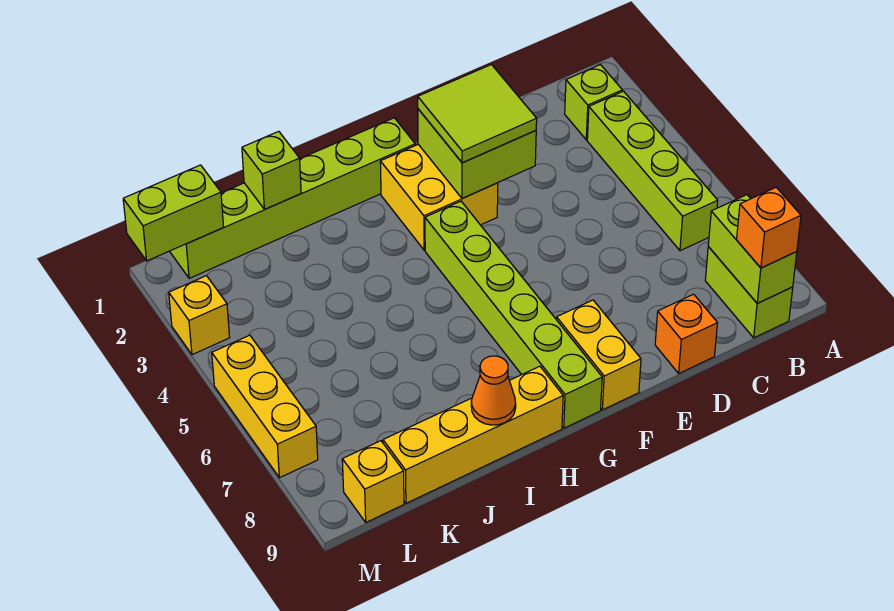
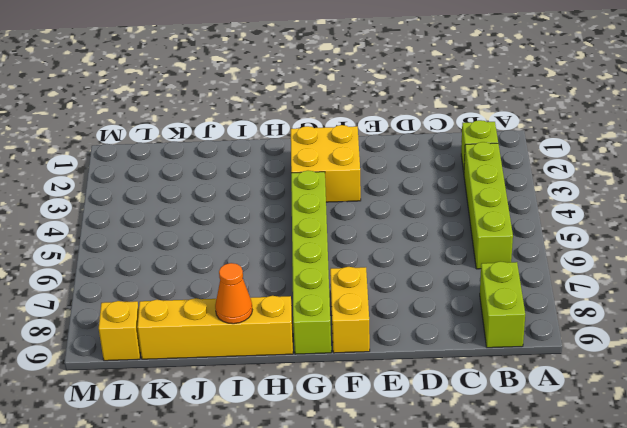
none -> orange brick D9 level 1
none -> lime brick G1:L1 level 1
none -> yellow brick M3 level 1

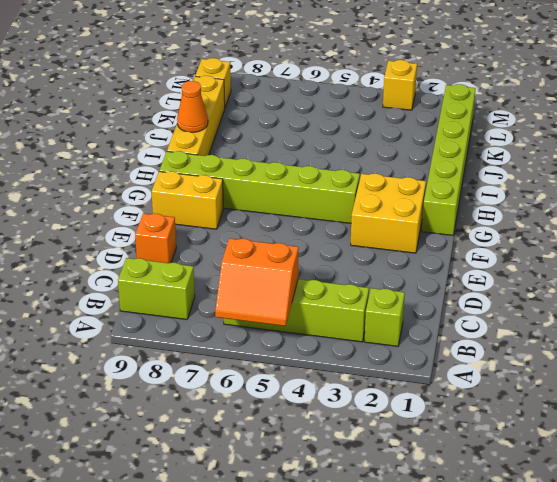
orange slope A5:B6 level 2 top B -> none
none -> yellow brick M5:M7 level 1
none -> lime brick B8:B9 level 2
none -> lime brick E2:F3 level 2

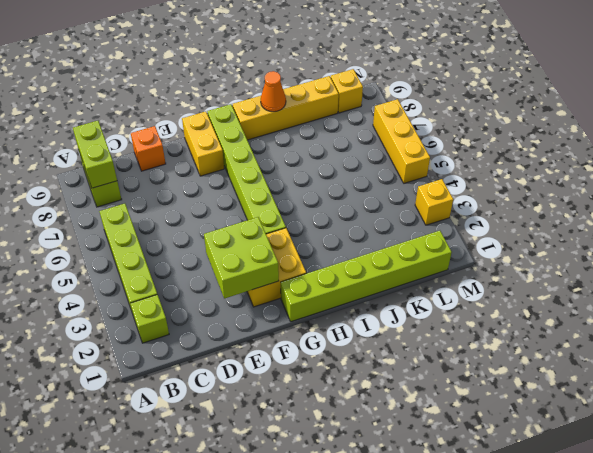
none -> lime brick J1 level 2
none -> lime brick L1:M1 level 2
none -> orange brick B9 level 3

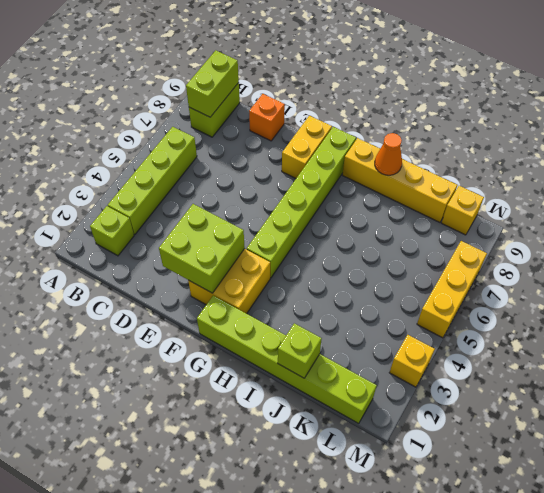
none -> lime brick L1:M1 level 2
none -> orange brick B9 level 3
none -> lime tile E2:F3 level 3

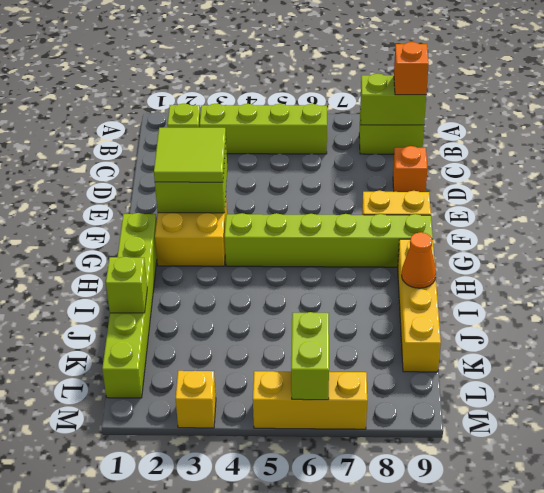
lime brick L6:M6 level 2 -> lime brick L1:M1 level 2
none -> yellow brick L9 level 1

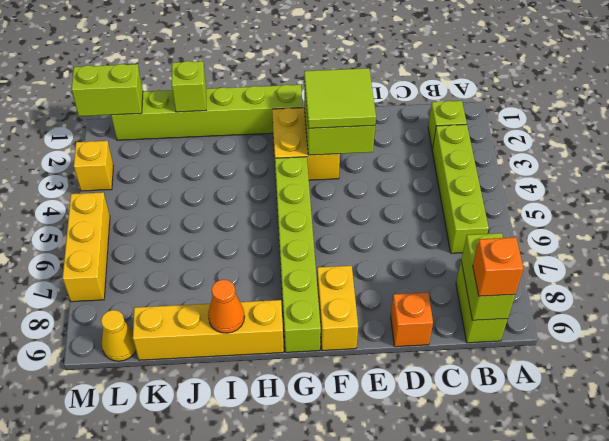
yellow cone L9 level 1 -> yellow brick L9 level 1

